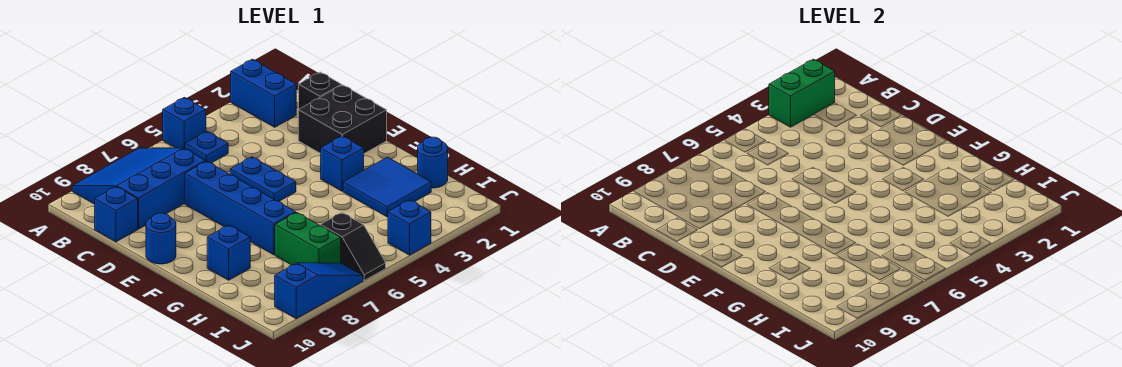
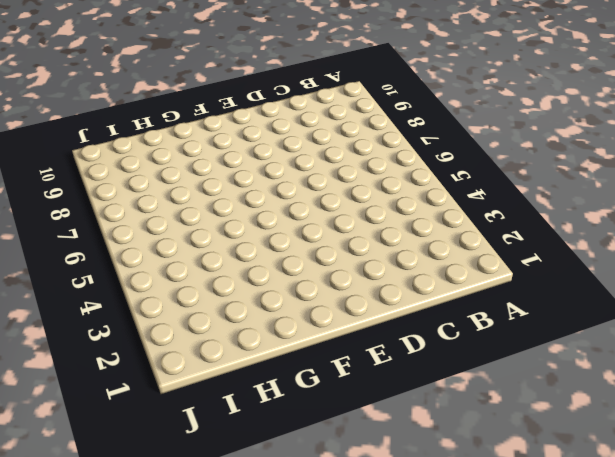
none -> blue brick A2:B2 level 1
none -> blue brick A5 level 1
none -> blue slope A7:C9 level 1 top C

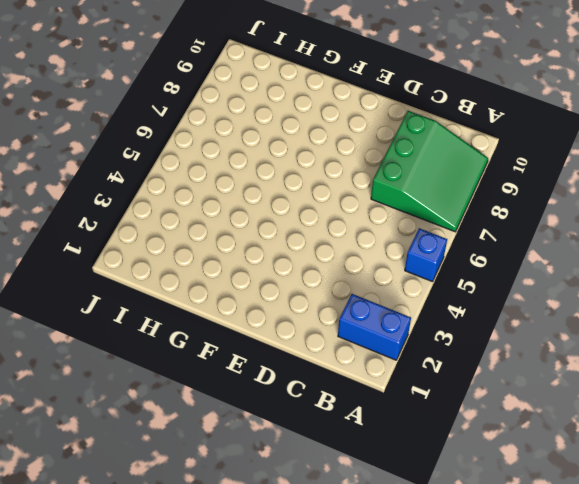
green slope A7:C9 level 1 top C -> blue slope A7:C9 level 1 top C
none -> blue plate B5 level 1
none -> black brick C1 level 1
none -> blue brick C10 level 1

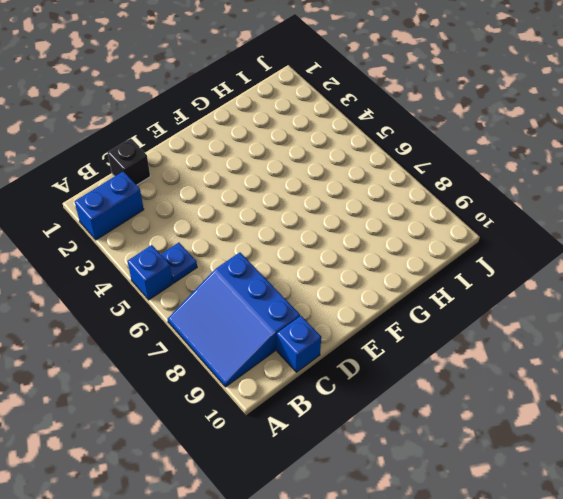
none -> black brick D1:E2 level 1
none -> blue plate D5:E5 level 1
none -> blue brick D7:G7 level 1

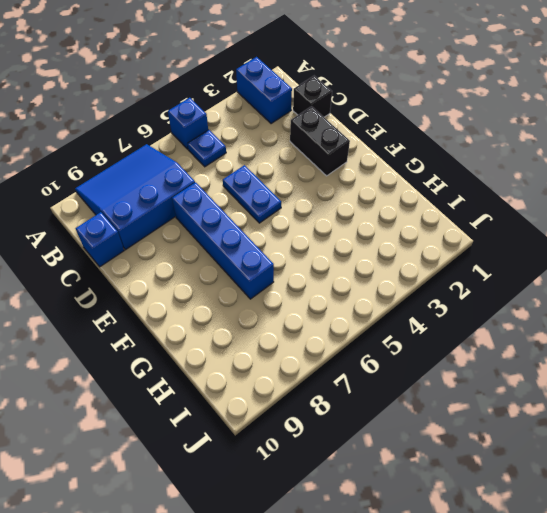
black brick D2:E2 level 1 -> black brick D1:E2 level 1
none -> blue round brick E10 level 1
none -> blue brick F3 level 1
none -> blue tile G2:H3 level 1

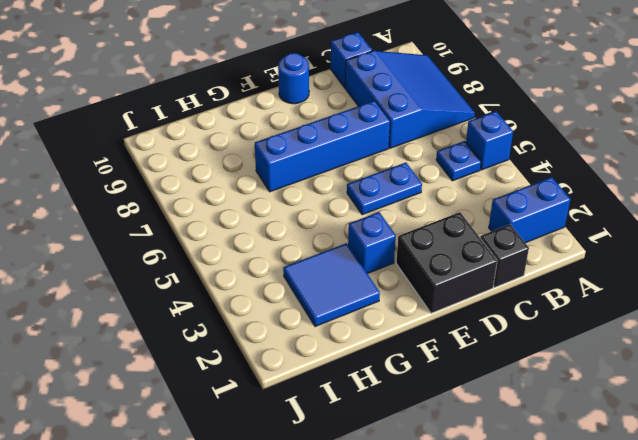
none -> blue brick G9 level 1
none -> blue round brick H1 level 1
none -> green brick H7:I7 level 1

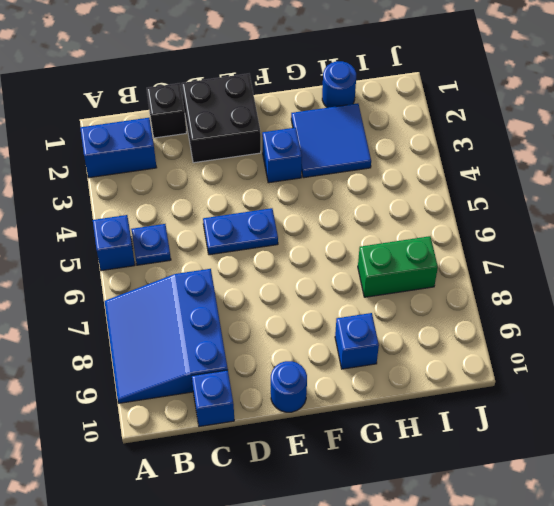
none -> blue brick D7:G7 level 1
none -> black slope I6:J6 level 1 top I
none -> blue brick J4 level 1

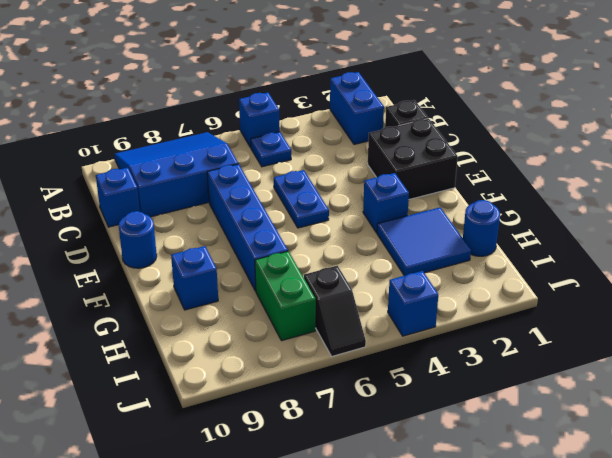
none -> blue slope J7:J9 level 1 top 9
none -> green brick A2:A3 level 2

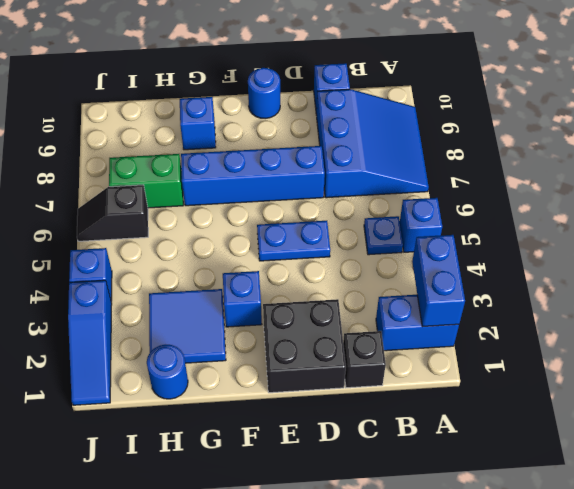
blue brick A2:A3 level 2 -> green brick A2:A3 level 2
blue slope J1:J3 level 1 top 3 -> blue slope J7:J9 level 1 top 9

